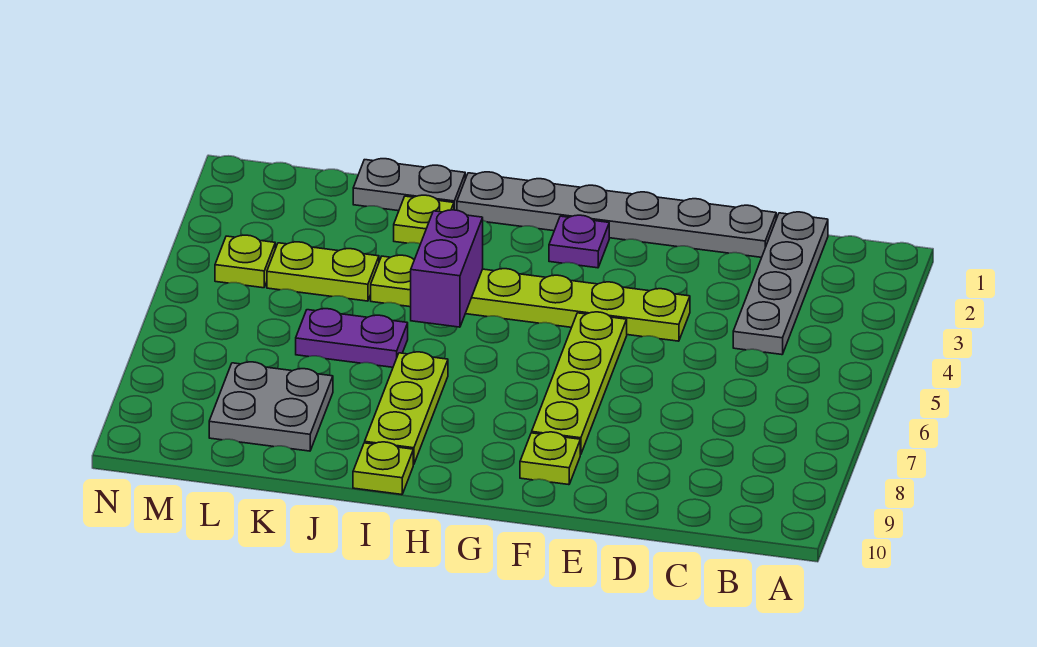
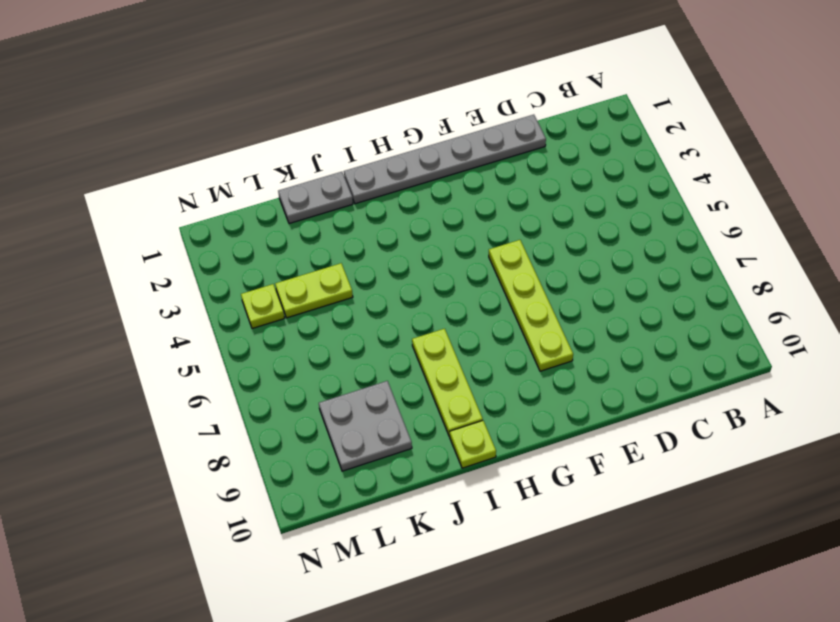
none -> grey plate C1:C4 level 1
none -> lime plate E4:J4 level 1
none -> lime plate F9 level 1

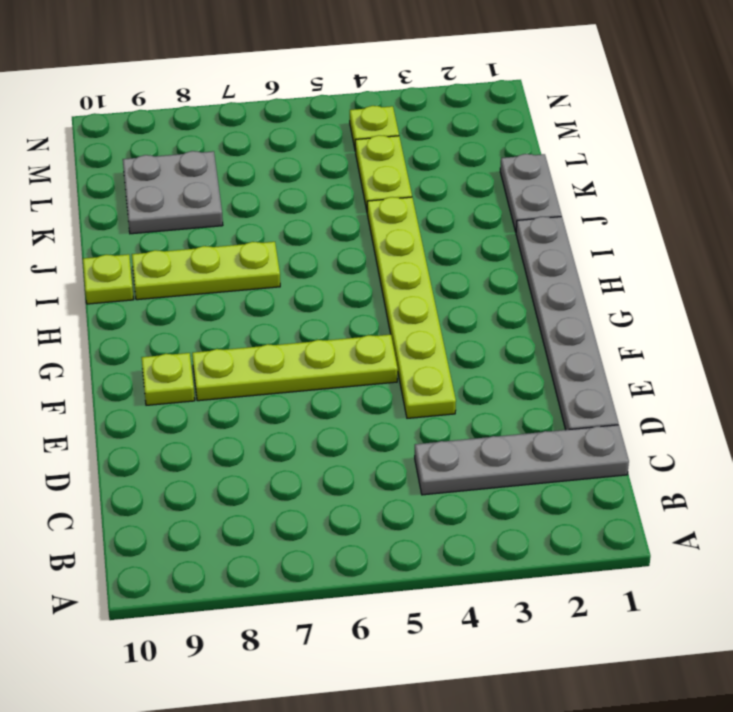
none -> purple plate G2 level 1
none -> lime plate J2 level 1
none -> purple plate J6:K6 level 1

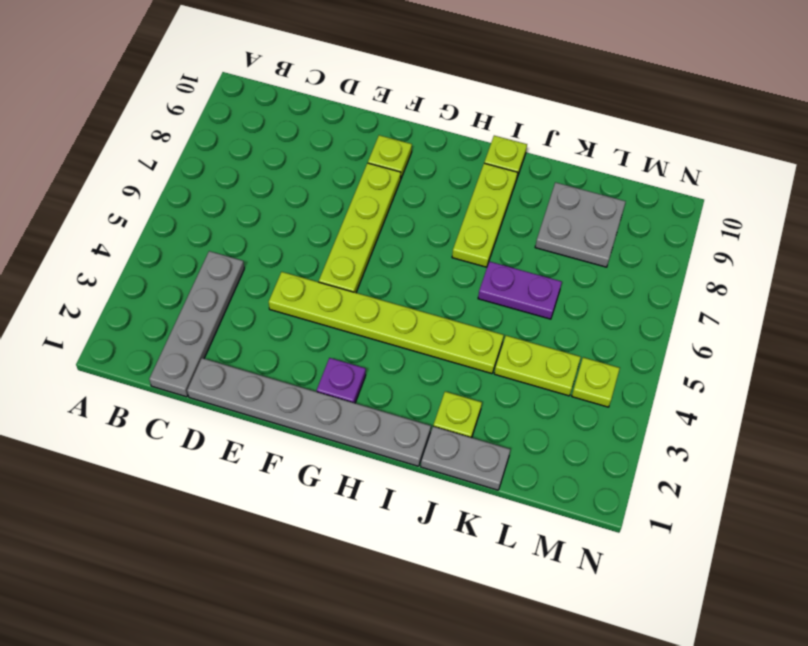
none -> purple brick I4:I5 level 2

